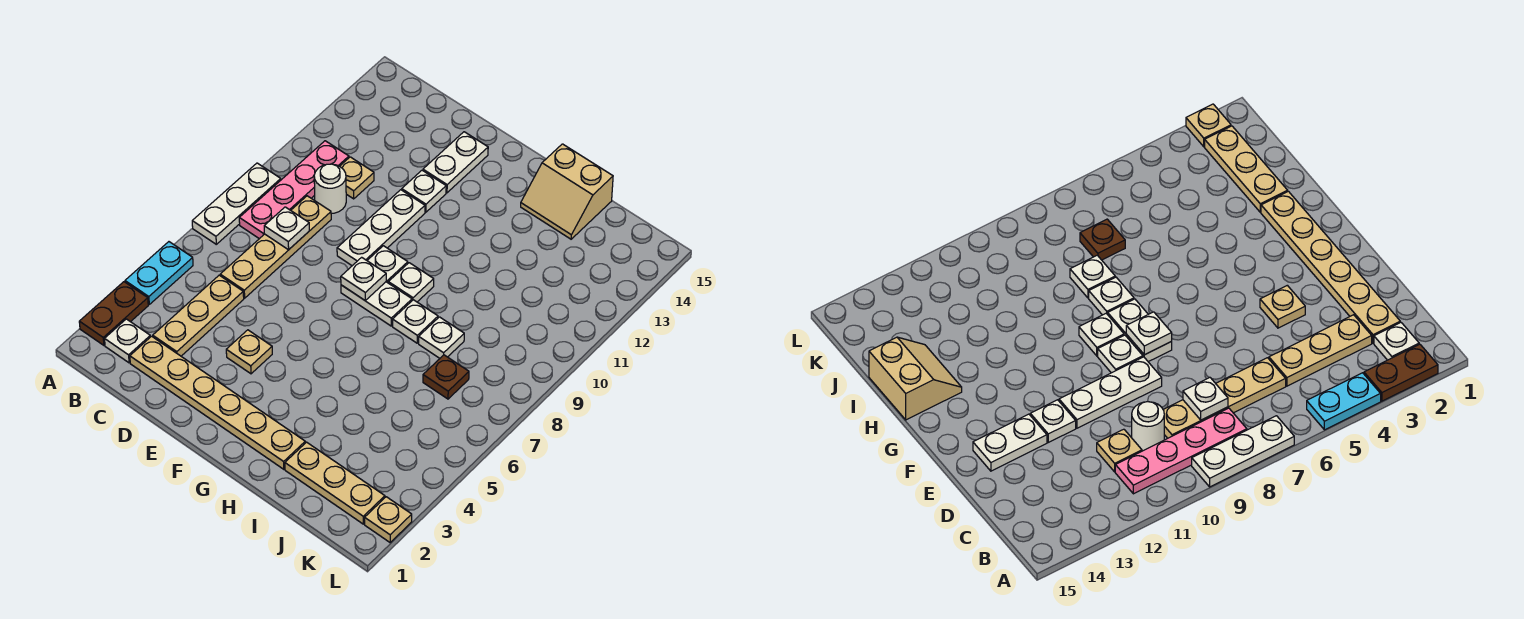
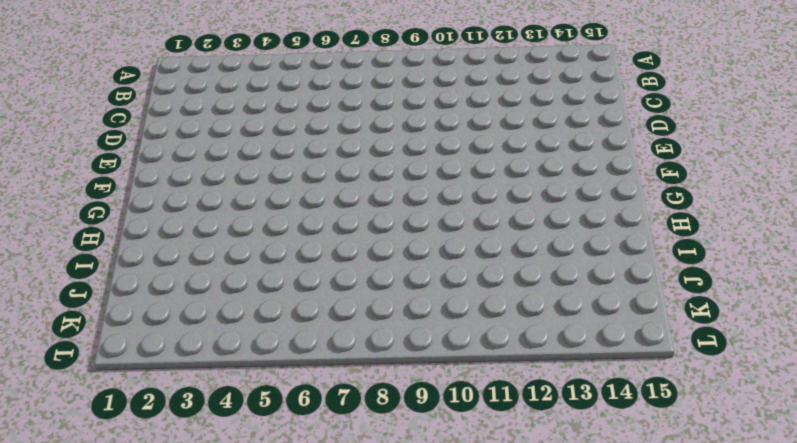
none -> brown plate A2:A3 level 1
none -> cyan plate A4:A5 level 1
none -> white plate A7:A9 level 1

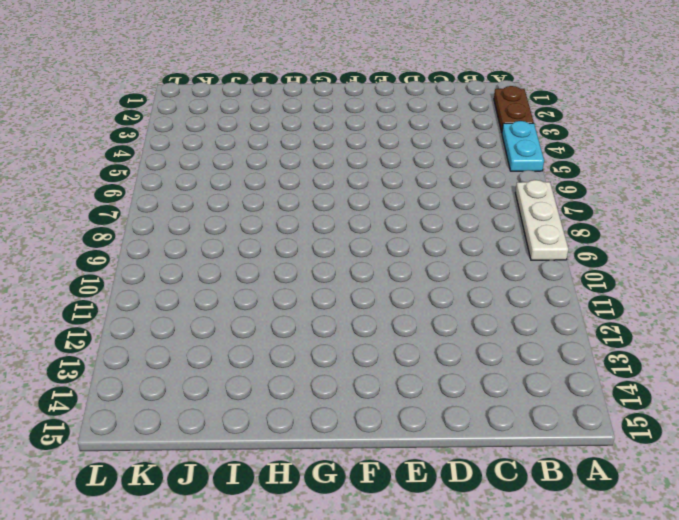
none -> white plate B2 level 1
none -> pink plate B8:B11 level 1
none -> tan plate C2:H2 level 1

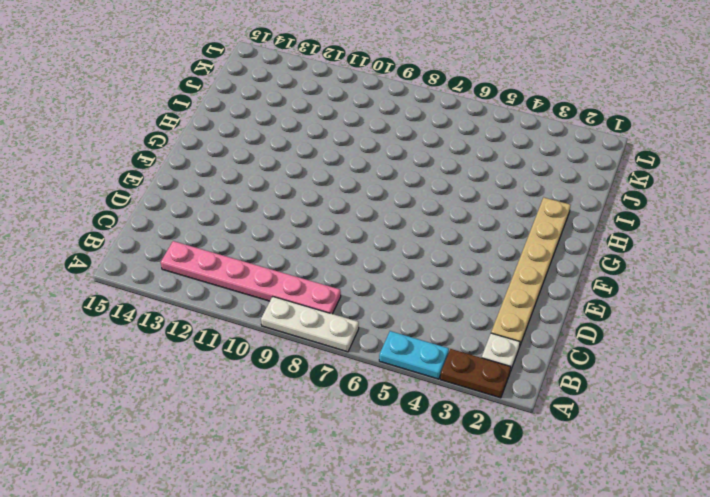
pink plate B8:B13 level 1 -> pink plate B8:B11 level 1
none -> tan plate C3:C5 level 1
none -> tan plate C6:C9 level 1
none -> white round brick C10 level 1

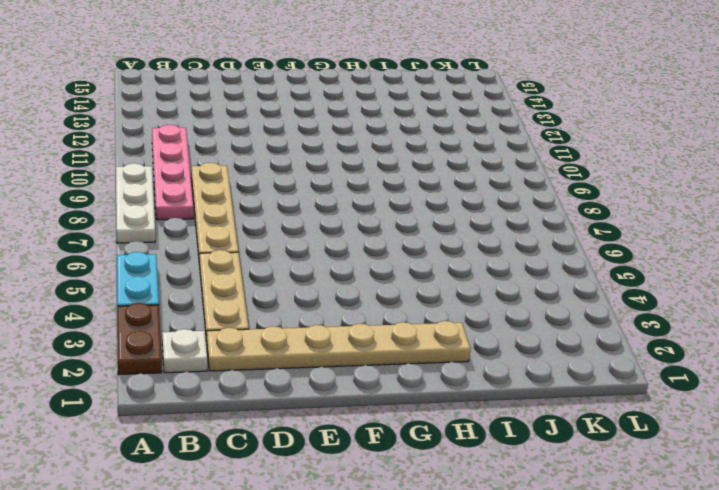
none -> white round brick C10 level 1
none -> tan plate C11 level 1
none -> tan plate E4 level 1

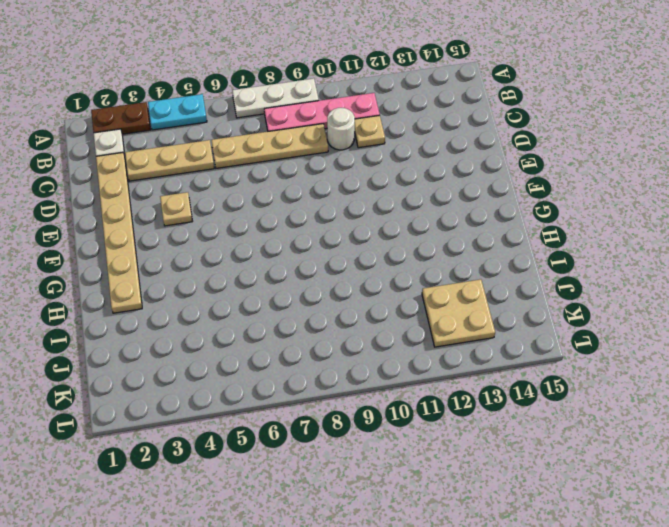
tan plate J12:K13 level 1 -> none
none -> white plate E9:E11 level 1
none -> white plate E12 level 1
none -> white plate E13:E14 level 1

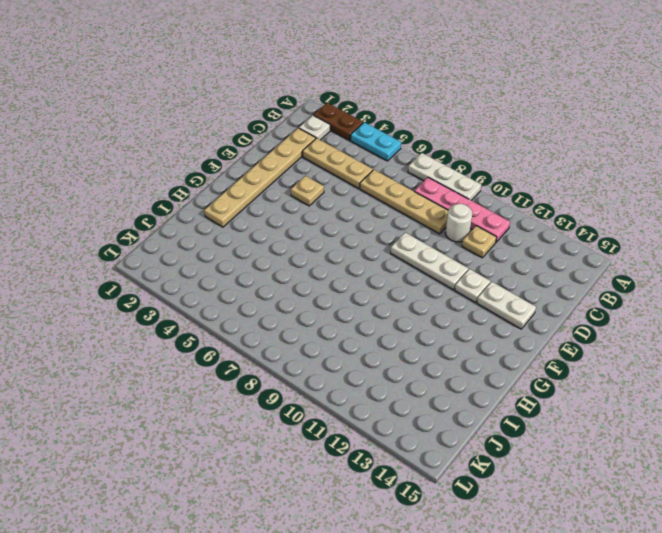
none -> white plate F8:G8 level 1
none -> white plate F9 level 1
none -> white plate G9 level 1

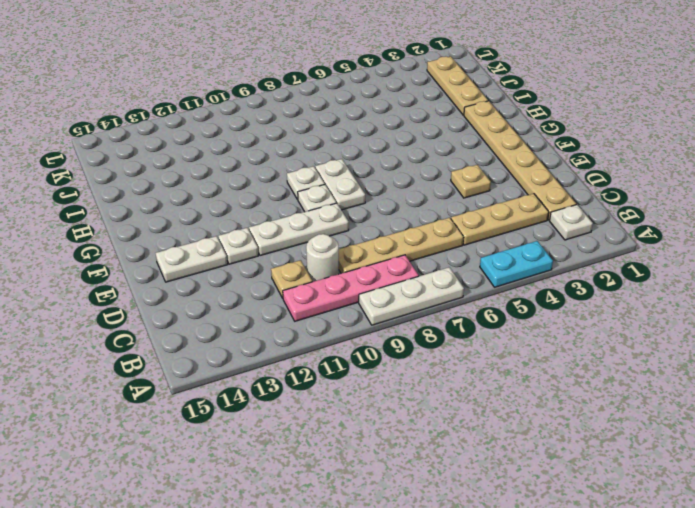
none -> brown plate A2:A3 level 1
none -> white plate H8 level 1
none -> tan slope H14:I15 level 1 top 15

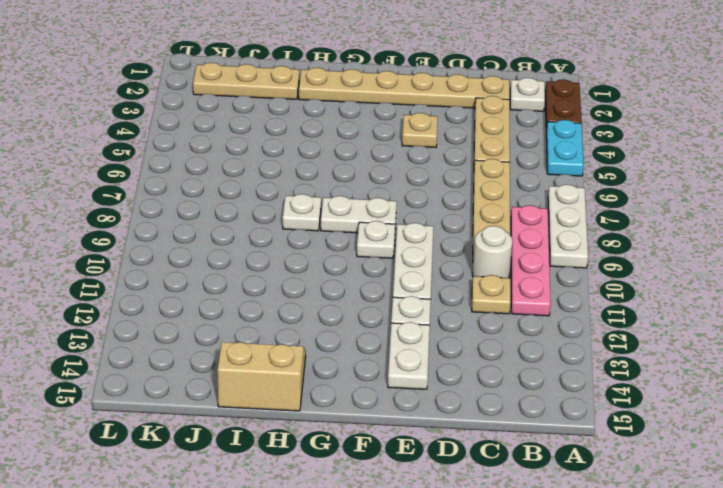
none -> white plate G9 level 1
none -> white plate I8 level 1
none -> brown plate J7 level 1

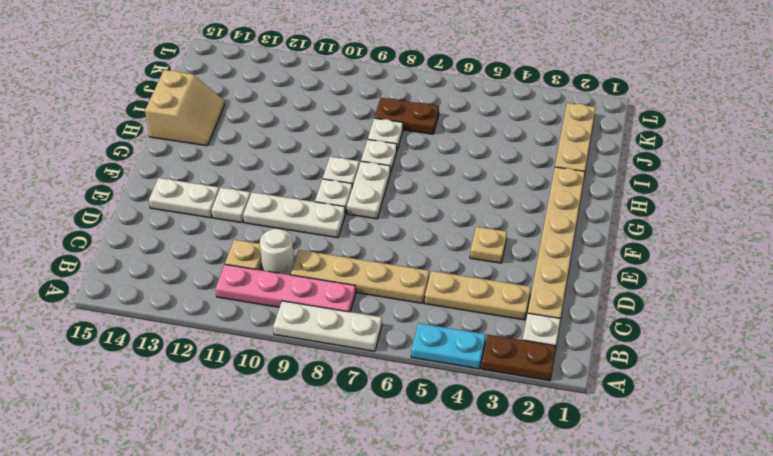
brown plate J7:J8 level 1 -> brown plate J7 level 1
none -> tan plate L2 level 1
none -> white plate C8 level 2
none -> white plate F8 level 2

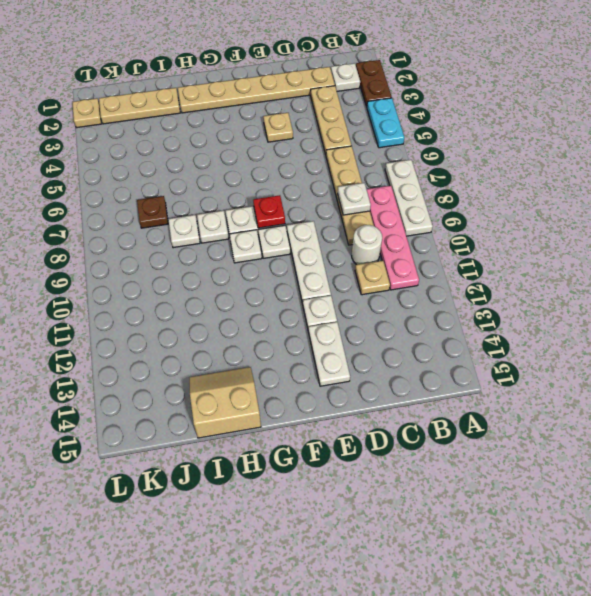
red plate F8 level 2 -> white plate F8 level 2

